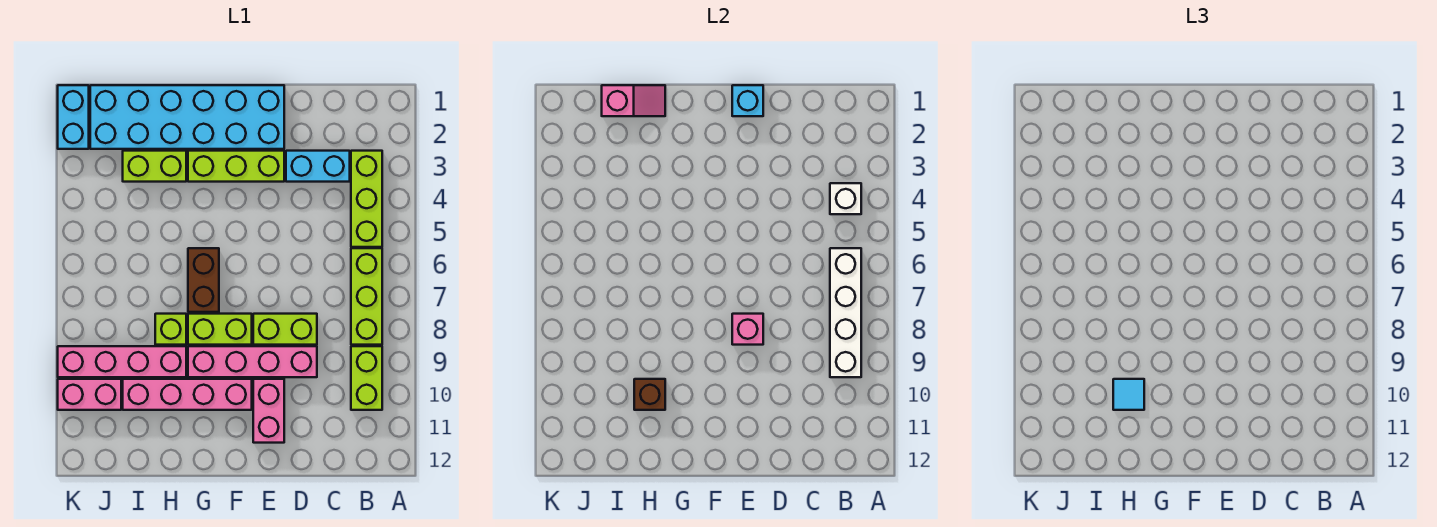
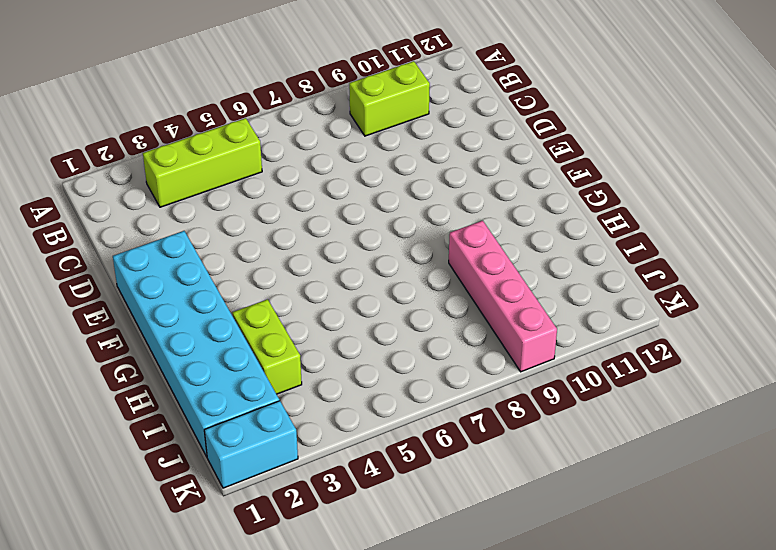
none -> lime brick B6:B8 level 1
none -> cyan brick C3:D3 level 1
none -> lime brick D8:E8 level 1

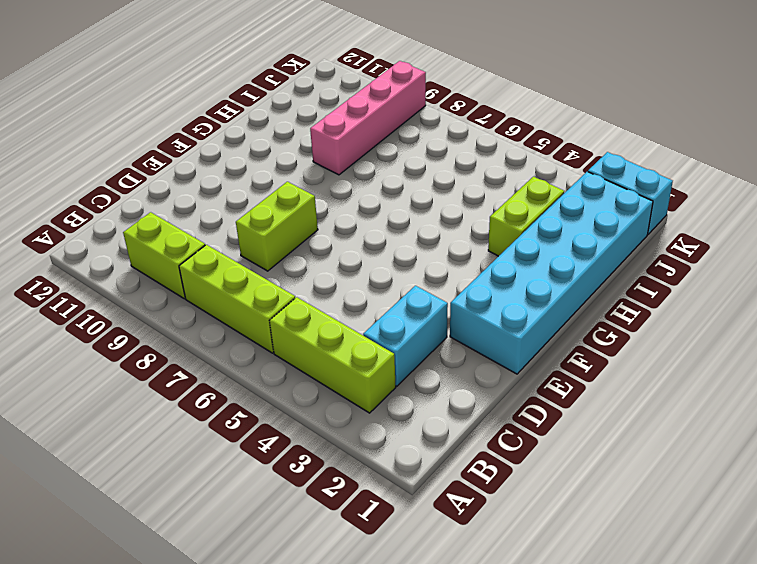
none -> pink brick D9:G9 level 1
none -> lime brick E3:G3 level 1
none -> pink brick E10:E11 level 1

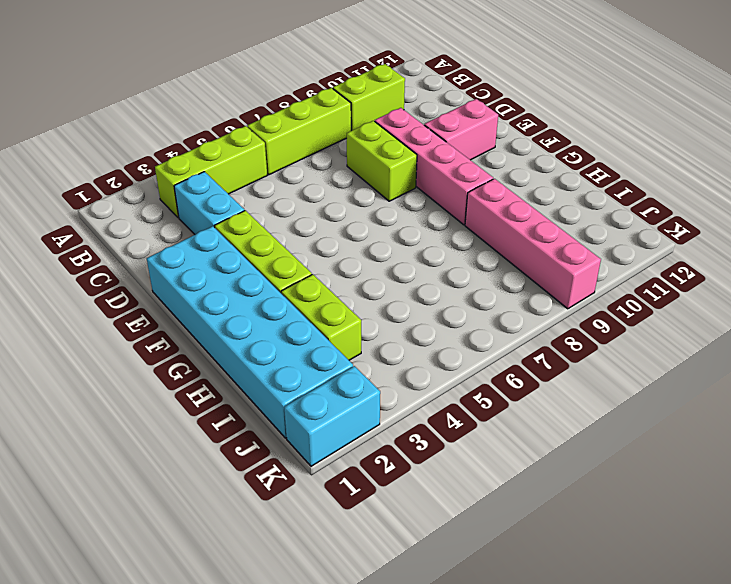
none -> lime brick F8:G8 level 1
none -> pink brick F10:I10 level 1
none -> brown brick G6:G7 level 1

